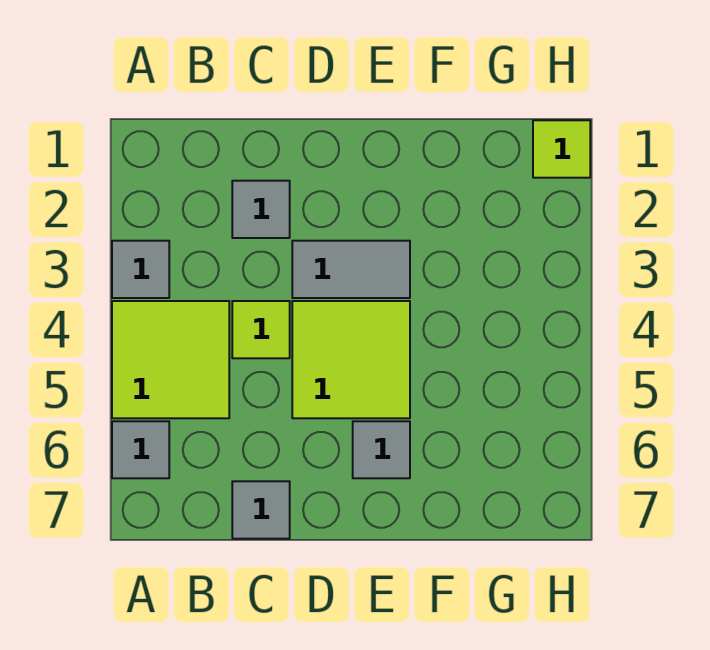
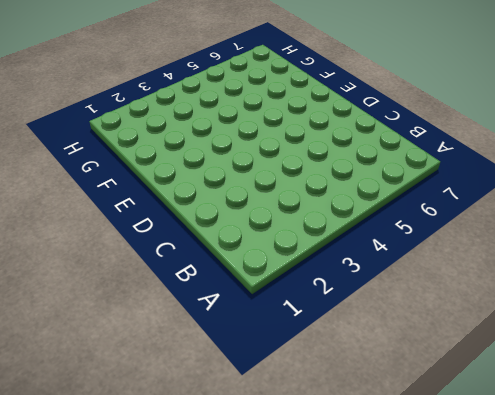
none -> grey tile A3 level 1
none -> lime tile A4:B5 level 1

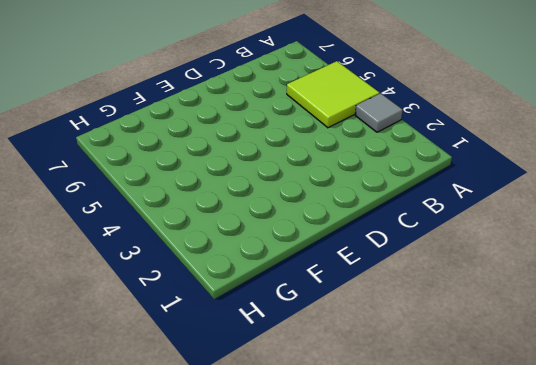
none -> grey tile A6 level 1
none -> grey tile C2 level 1

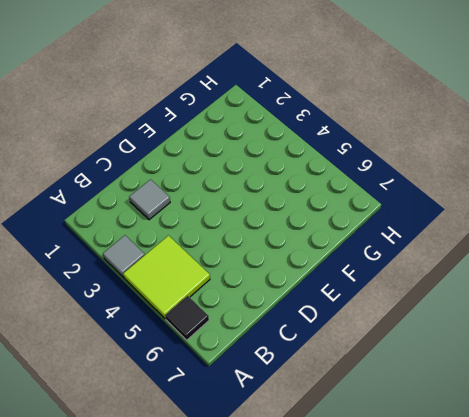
black tile A6 level 1 -> grey tile A6 level 1
none -> lime tile C4 level 1
none -> grey tile C7 level 1

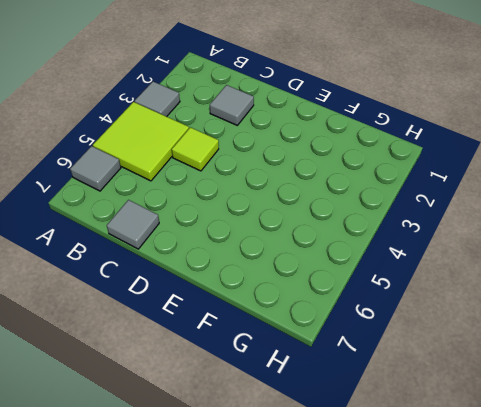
none -> grey tile D3:E3 level 1
none -> lime tile D4:E5 level 1

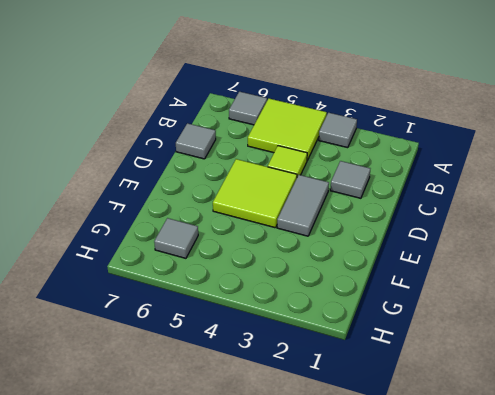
grey tile G6 level 1 -> grey tile E6 level 1
none -> lime tile H1 level 1

